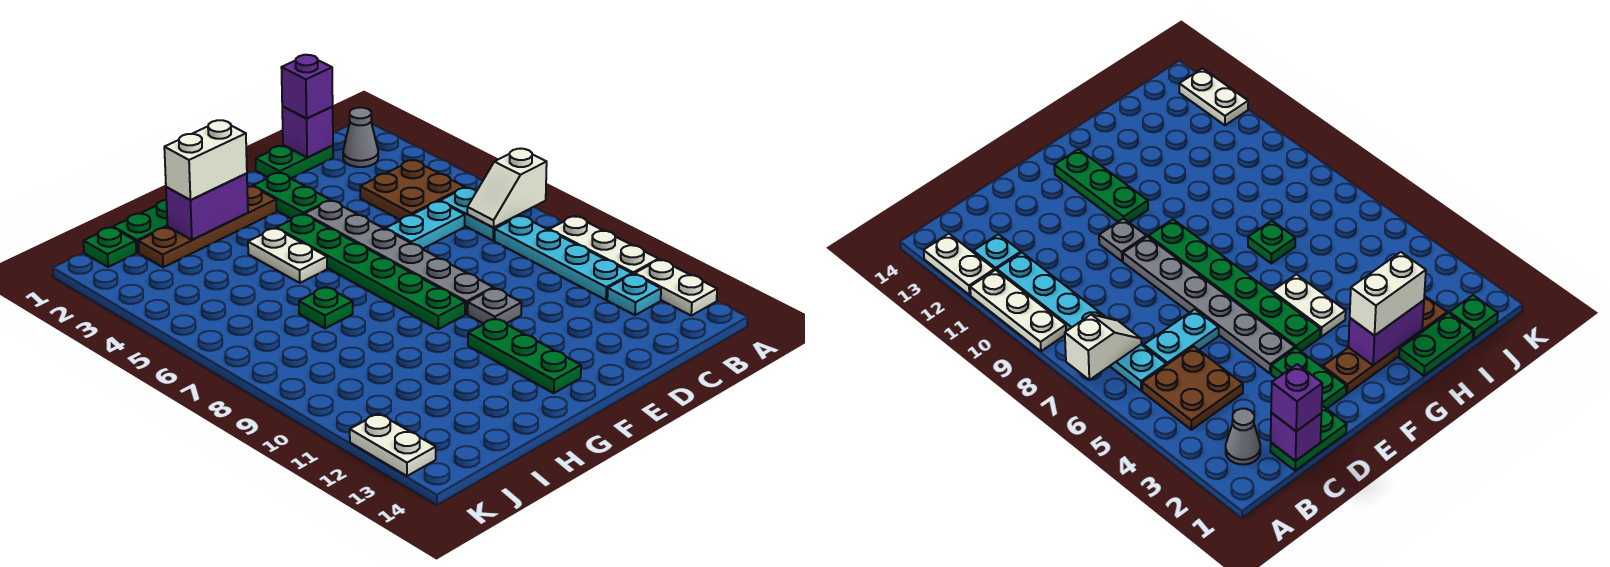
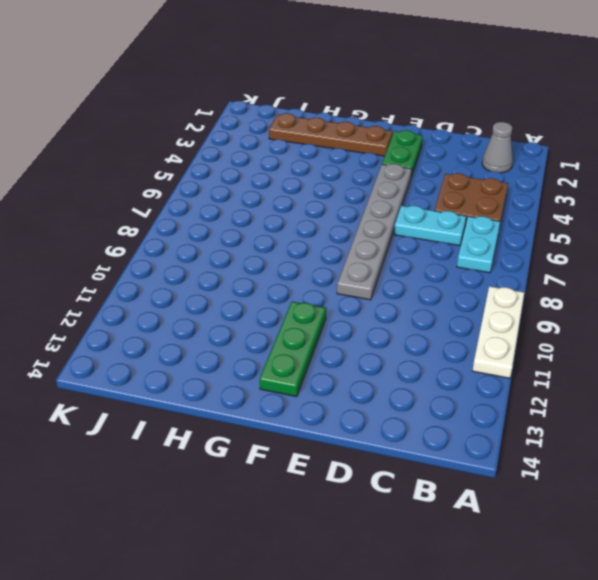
none -> white plate A12:A13 level 1
none -> cyan plate B8:B11 level 1
none -> cyan plate B12 level 1

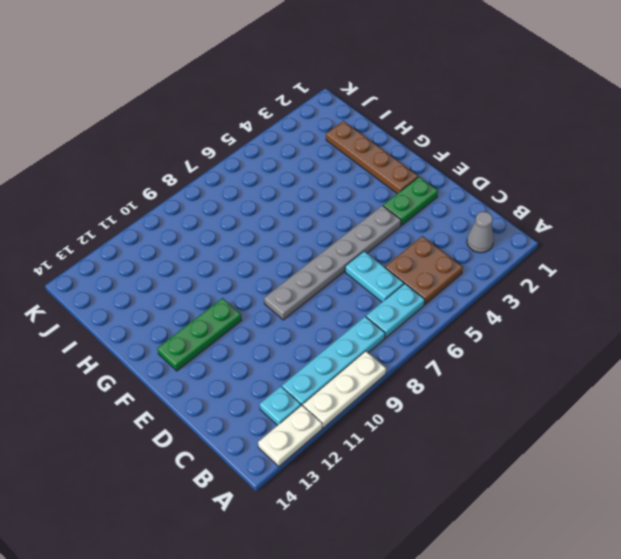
none -> green plate C1:D1 level 1
none -> grey plate E10 level 1
none -> green plate F4:F9 level 1

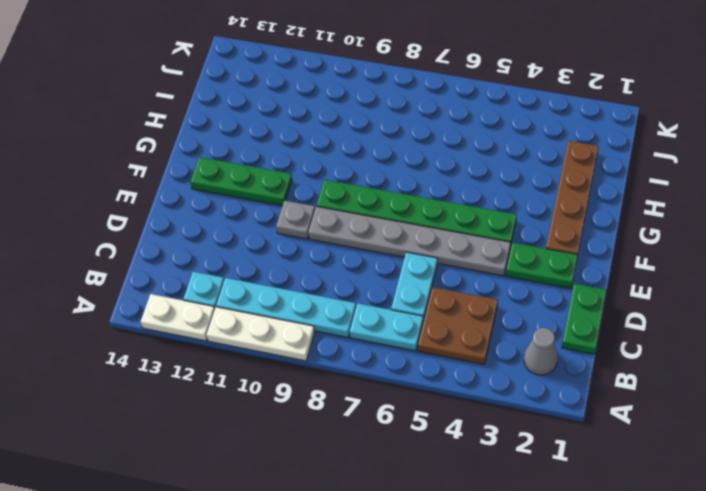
none -> white plate G4:G5 level 1
none -> green plate H1:I1 level 1
none -> green plate H7 level 1

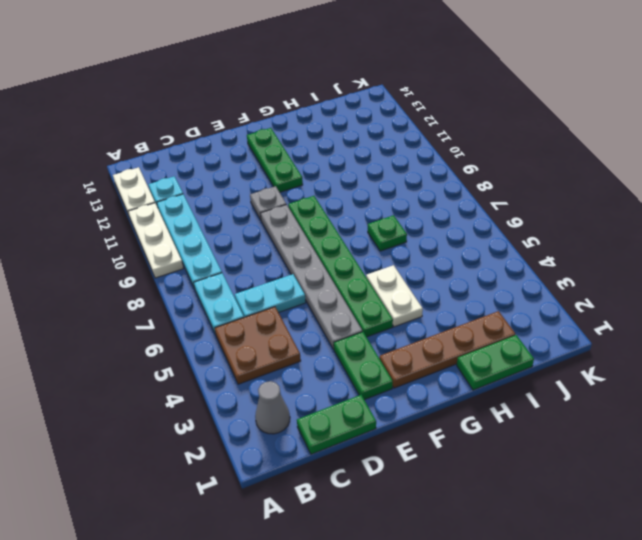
none -> green plate J1 level 1
none -> white plate K12:K13 level 1
none -> white slope A7:B7 level 2 top A

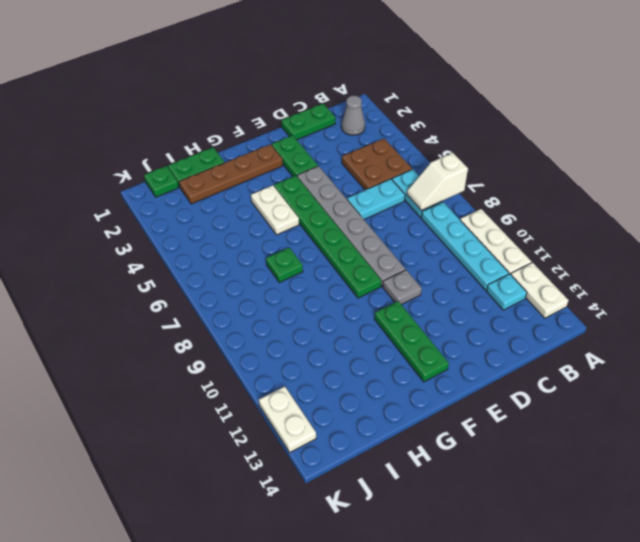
none -> purple brick C1 level 2
none -> purple brick G2:H2 level 2
none -> purple brick C1 level 3

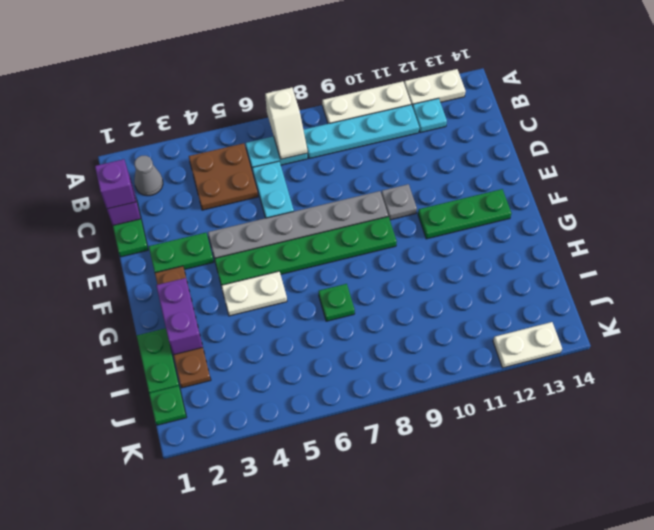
none -> white brick G2:H2 level 3

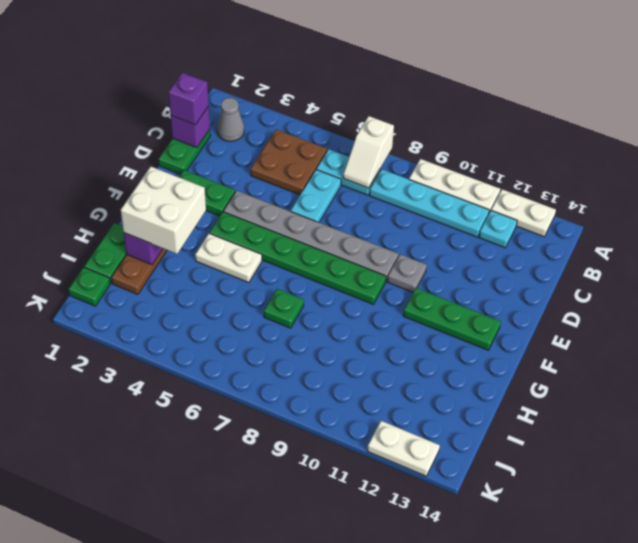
white brick G2:H3 level 3 -> white brick G2:H2 level 3

